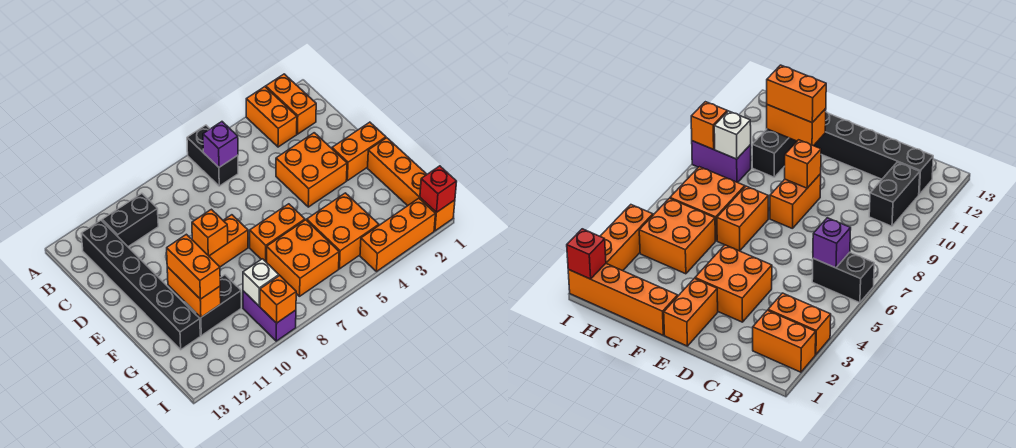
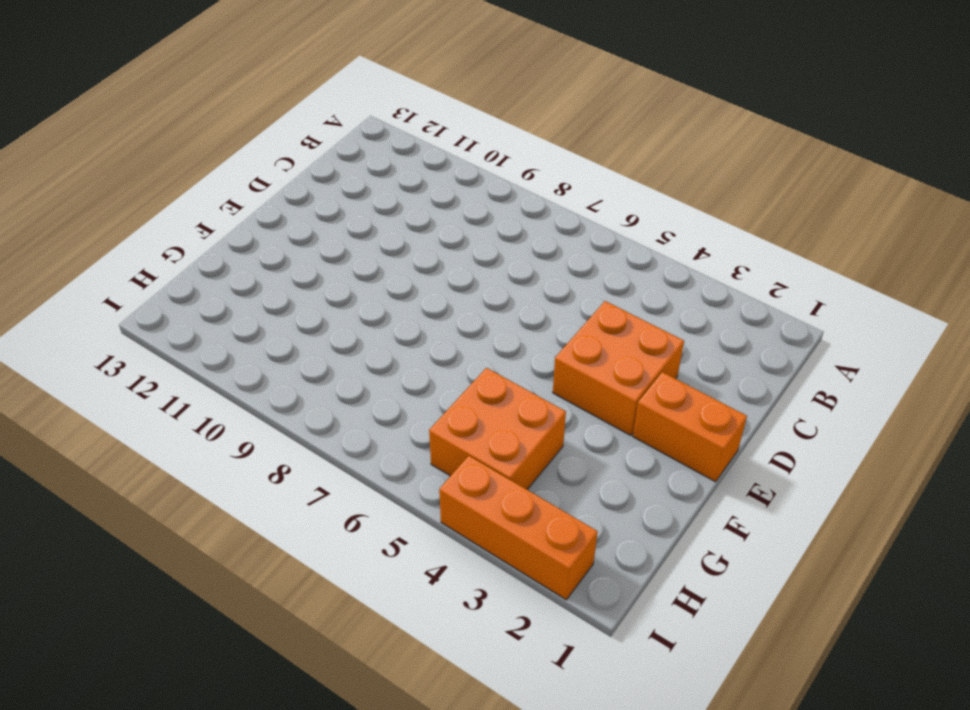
none -> orange brick A2:B2 level 1
none -> orange brick A3:B3 level 1
none -> black brick A6:B6 level 1

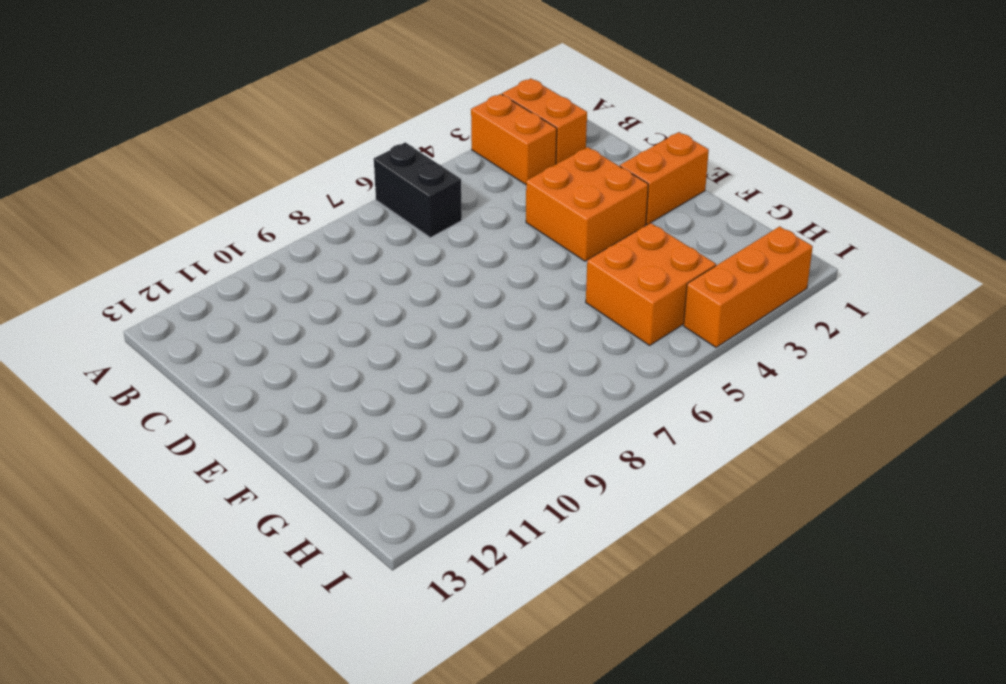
none -> black brick B10:B11 level 1
none -> black brick B12:G12 level 1
none -> orange brick E8:E9 level 1

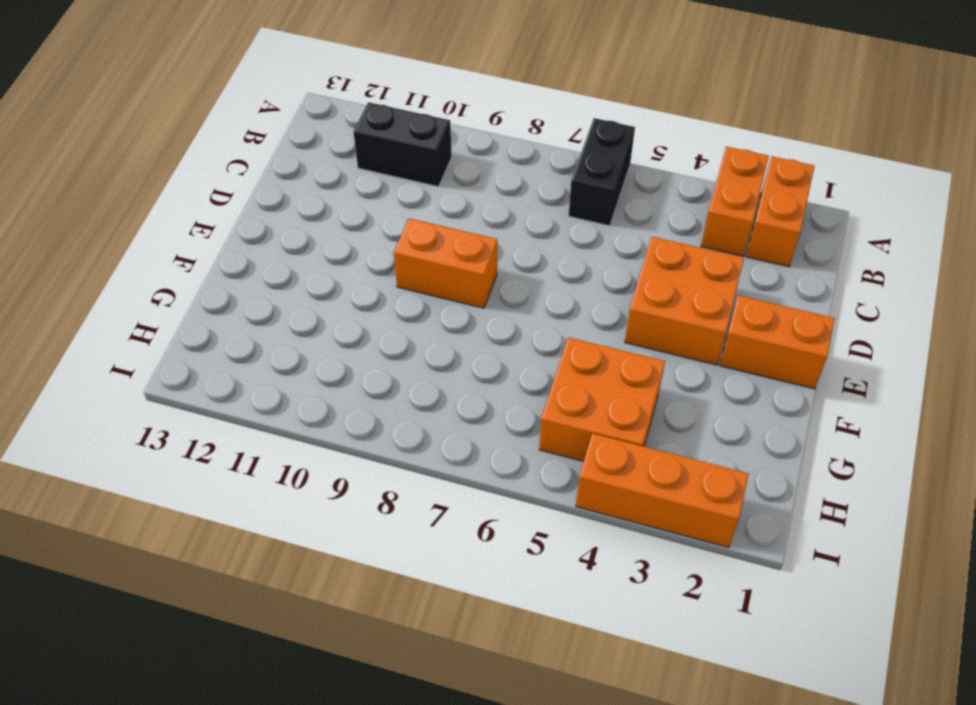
none -> black brick B12:G12 level 1
none -> orange brick F1:I1 level 1
none -> orange brick F6:F7 level 1

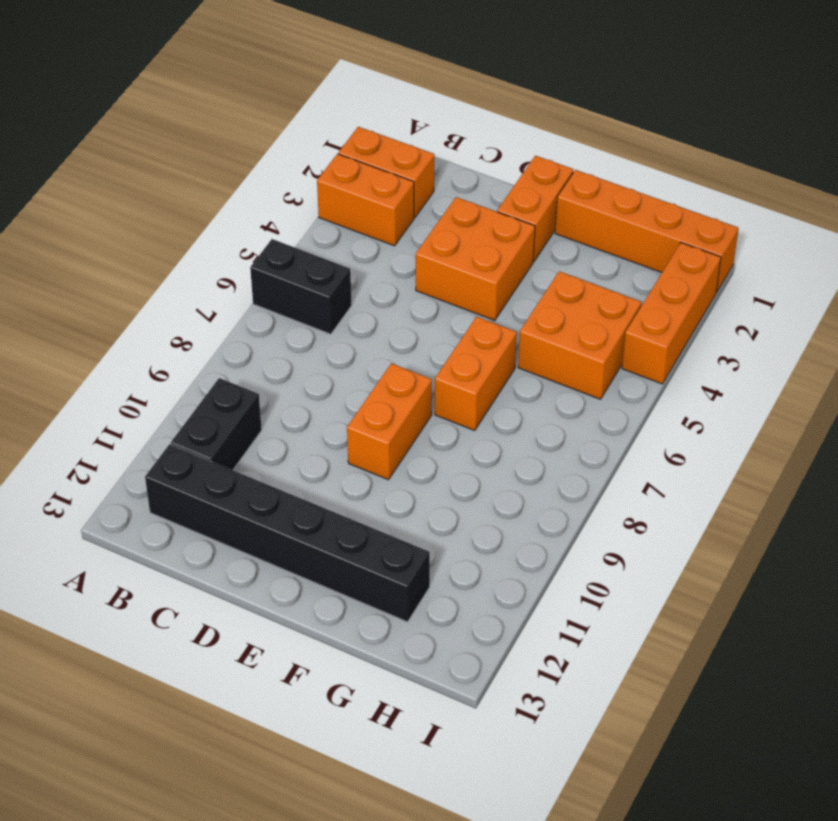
none -> orange brick G6:H7 level 1
none -> black brick G10:G11 level 1
none -> purple brick H9:I9 level 1

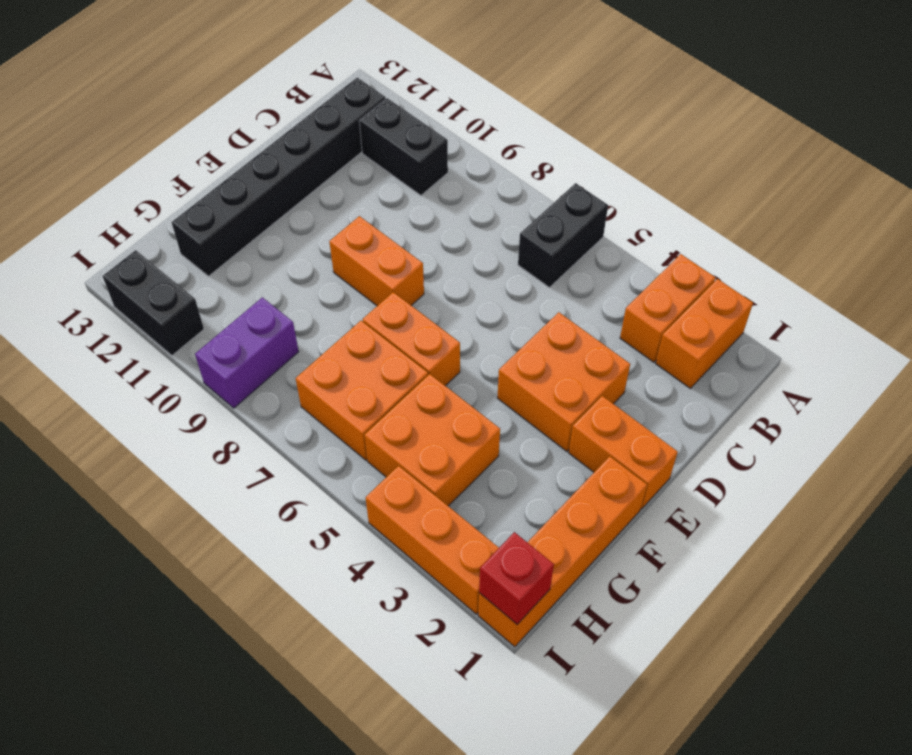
black brick I11:I12 level 1 -> black brick G10:G11 level 1
none -> purple brick B6 level 2
none -> orange brick E9 level 2
none -> orange brick F11:G11 level 2

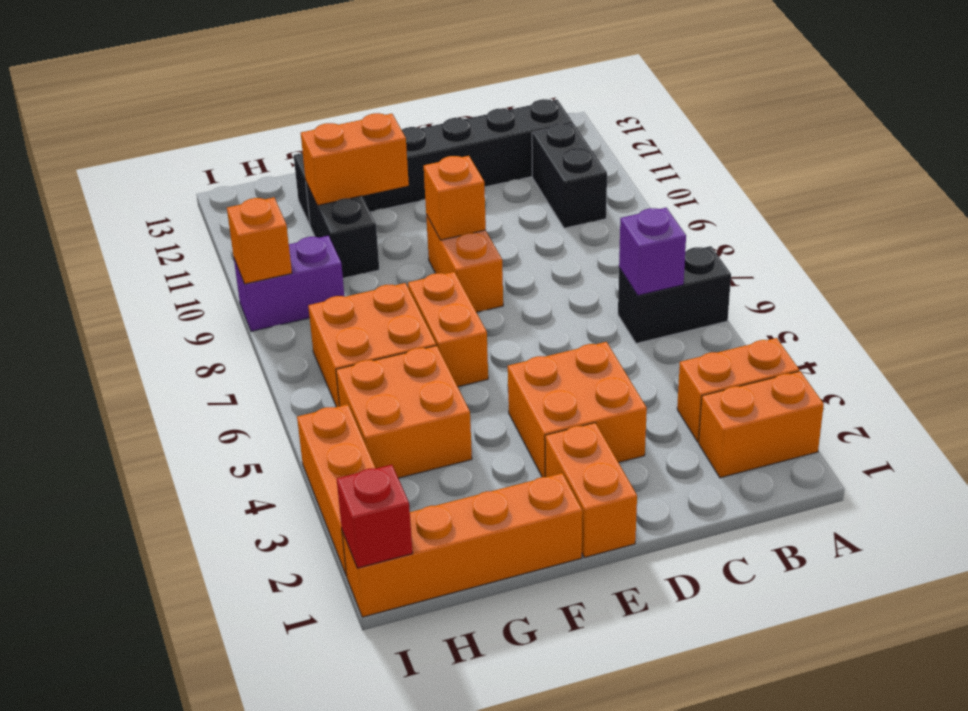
none -> white brick H9 level 2
none -> orange brick F11:G11 level 3

